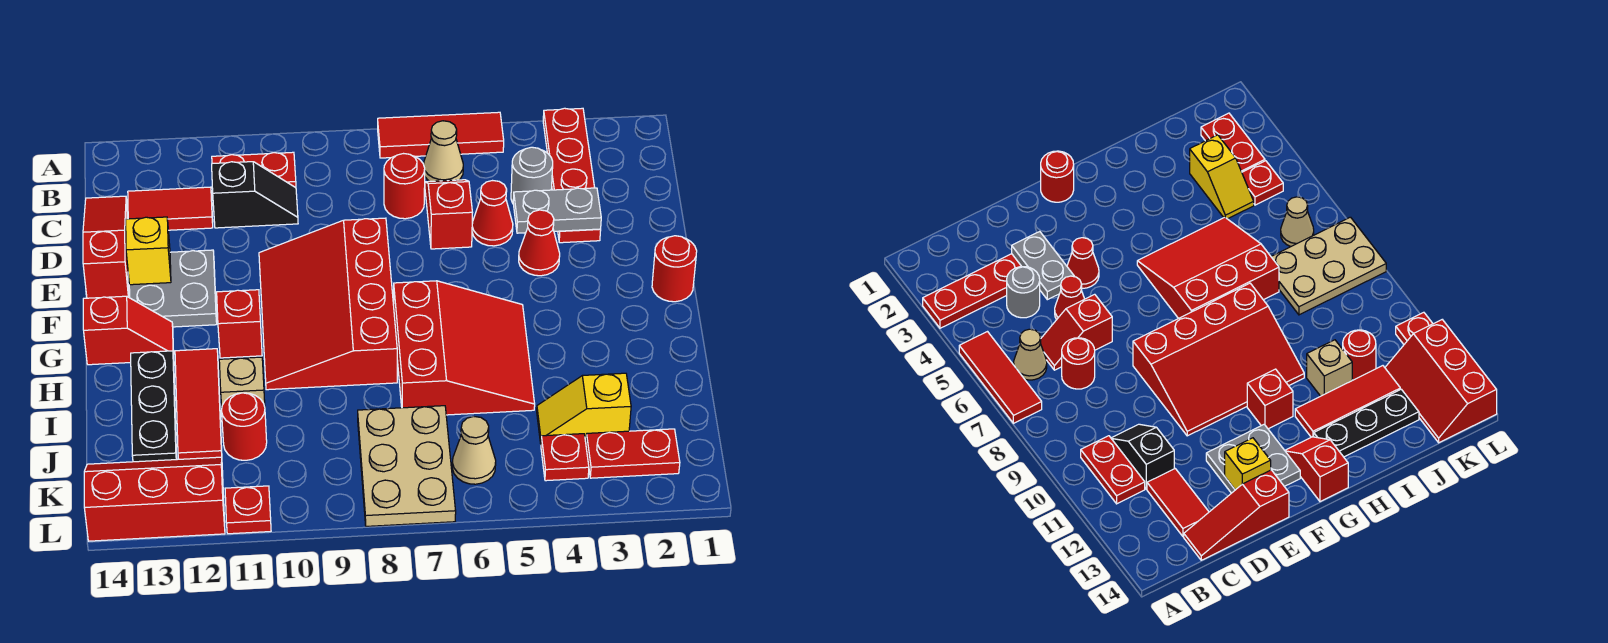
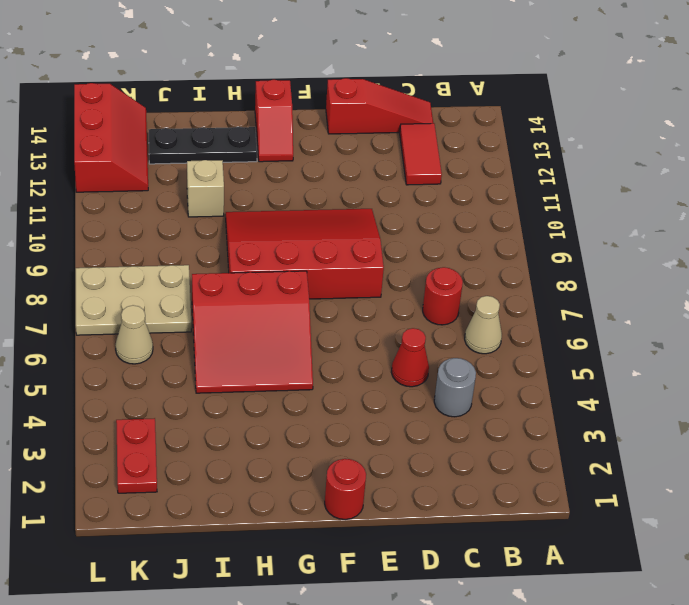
none -> red plate A3:D3 level 1
none -> red tile A5:A7 level 1
none -> red plate B10:B11 level 1
none -> red slope C6:D6 level 1 top D

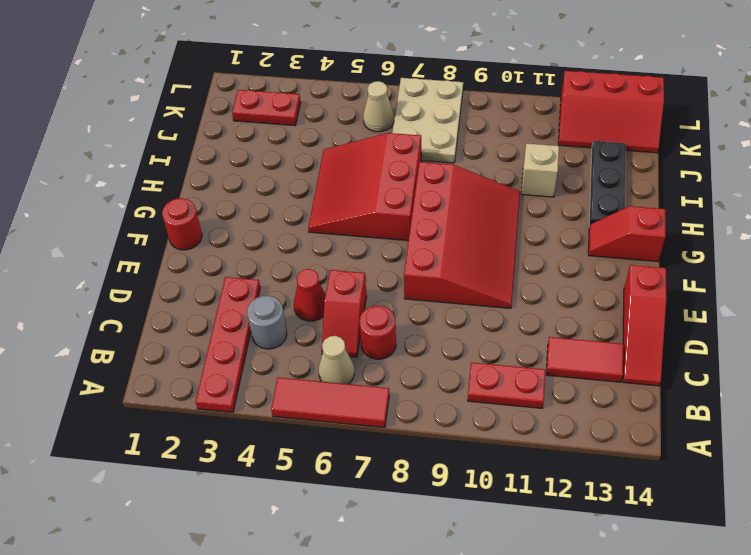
none -> black slope C10:C11 level 1 top 11
none -> red cone E4 level 1
none -> grey plate E12:F13 level 1
none -> red brick G11 level 1

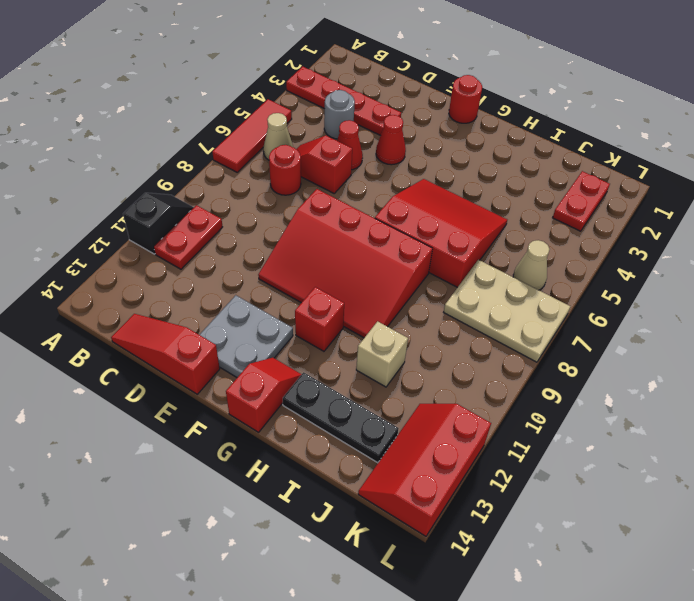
black slope A10:A11 level 1 top 11 -> black slope C10:C11 level 1 top 11
none -> red tile C12:C13 level 1
none -> red tile H12:J12 level 1
none -> yellow slope J3:J4 level 1 top 3
none -> red round brick J11 level 1

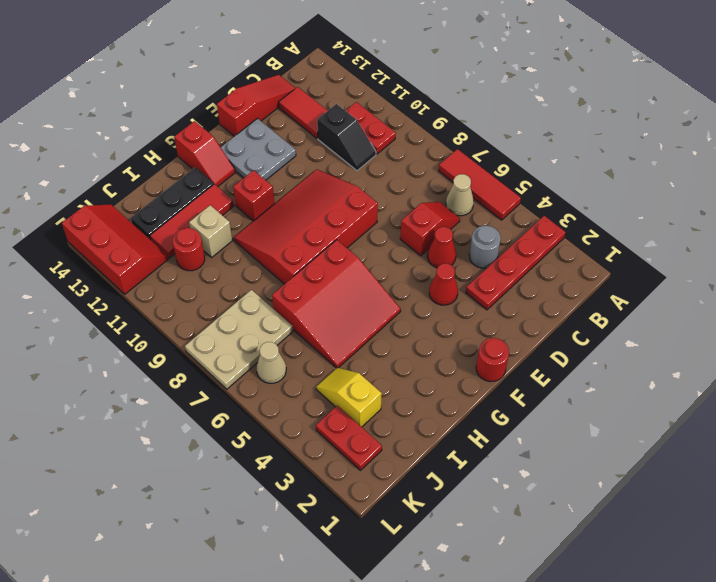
none -> red round brick C7 level 1
none -> red plate K4 level 1
none -> red plate L11 level 1
none -> grey plate D3:D4 level 2

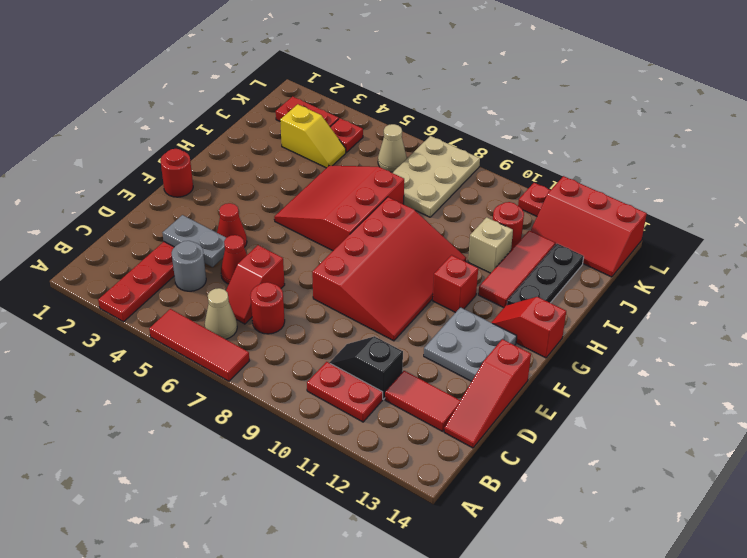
none -> yellow brick E13 level 2

